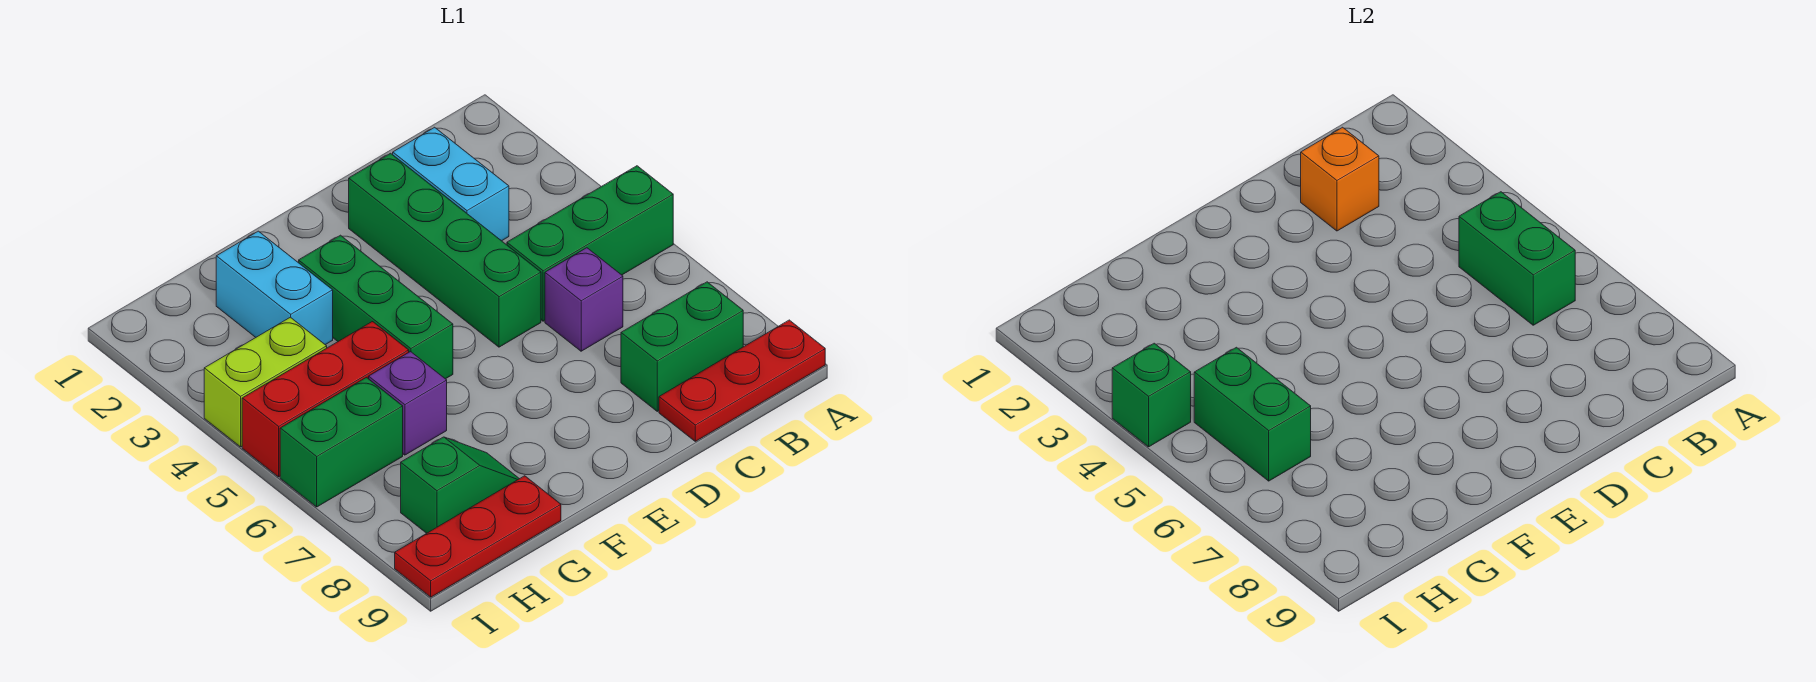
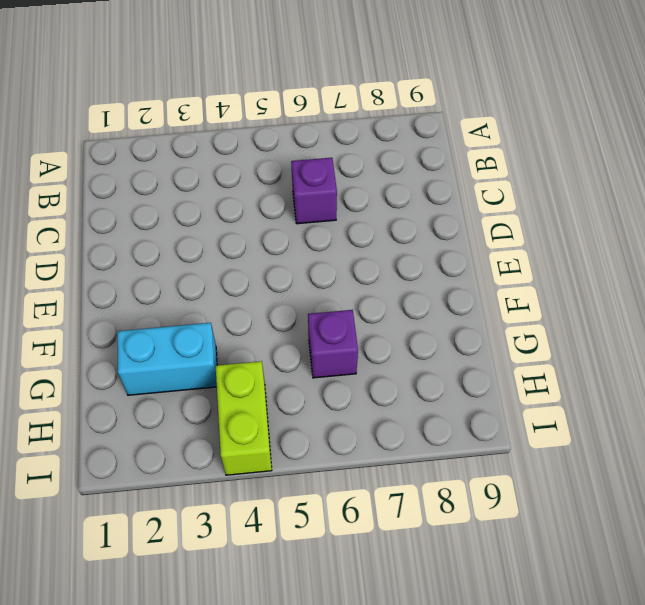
none -> green brick A5:C5 level 1
none -> red plate A9:C9 level 1
none -> green brick B8:C8 level 1

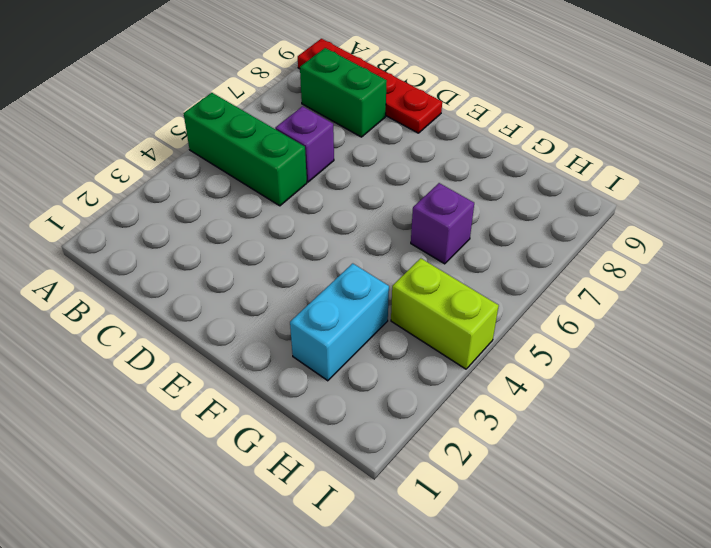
red plate A9:D9 level 1 -> red plate A9:C9 level 1
none -> cyan brick C2:C3 level 1
none -> green brick D2:D5 level 1
none -> green brick F3:F5 level 1

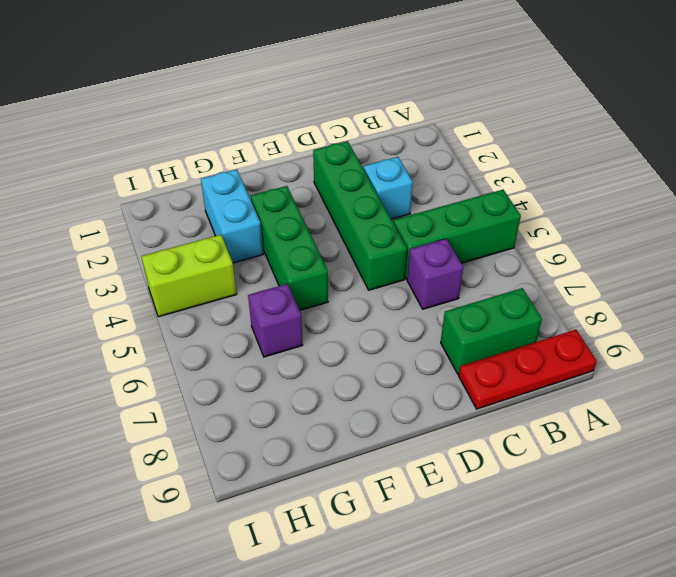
cyan brick C3 level 1 -> cyan brick C2:C3 level 1
none -> red brick G5:I5 level 1
none -> green slope G8:H8 level 1 top H
none -> red plate G9:I9 level 1

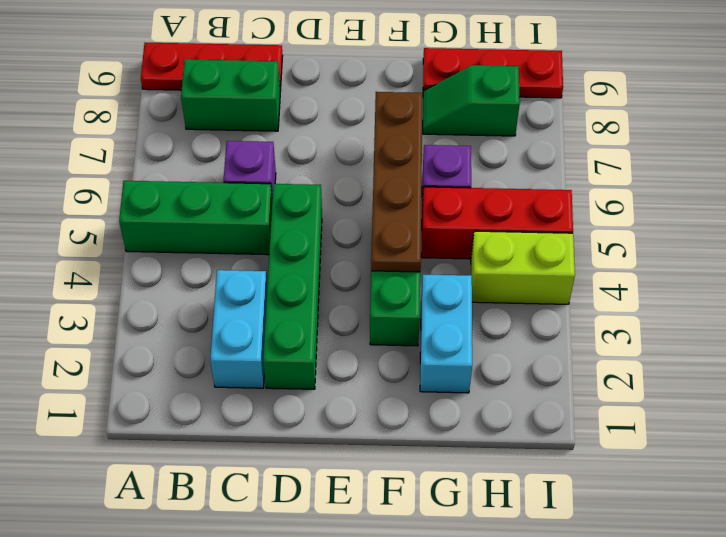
brown plate F4:F7 level 2 -> none
none -> green brick H6:I6 level 1
none -> green brick B5:B6 level 2
none -> orange brick C2 level 2

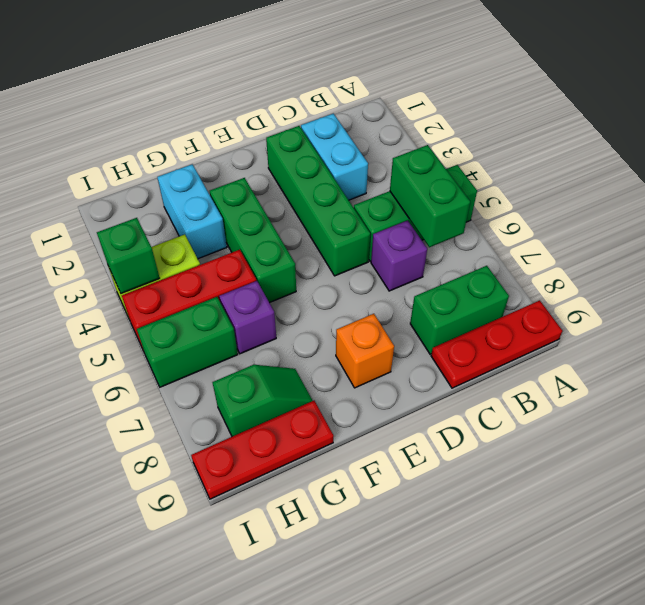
orange brick E8 level 1 -> orange brick C2 level 2
none -> green brick H5:H6 level 2

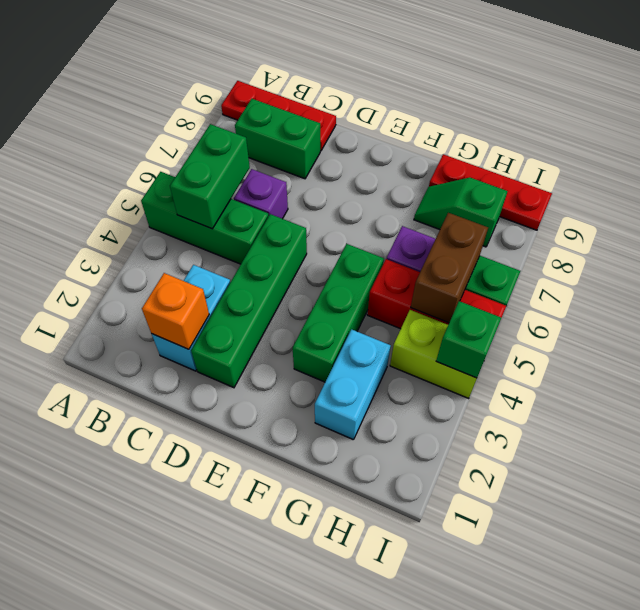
brown brick H5:H6 level 2 -> green brick H5:H6 level 2

